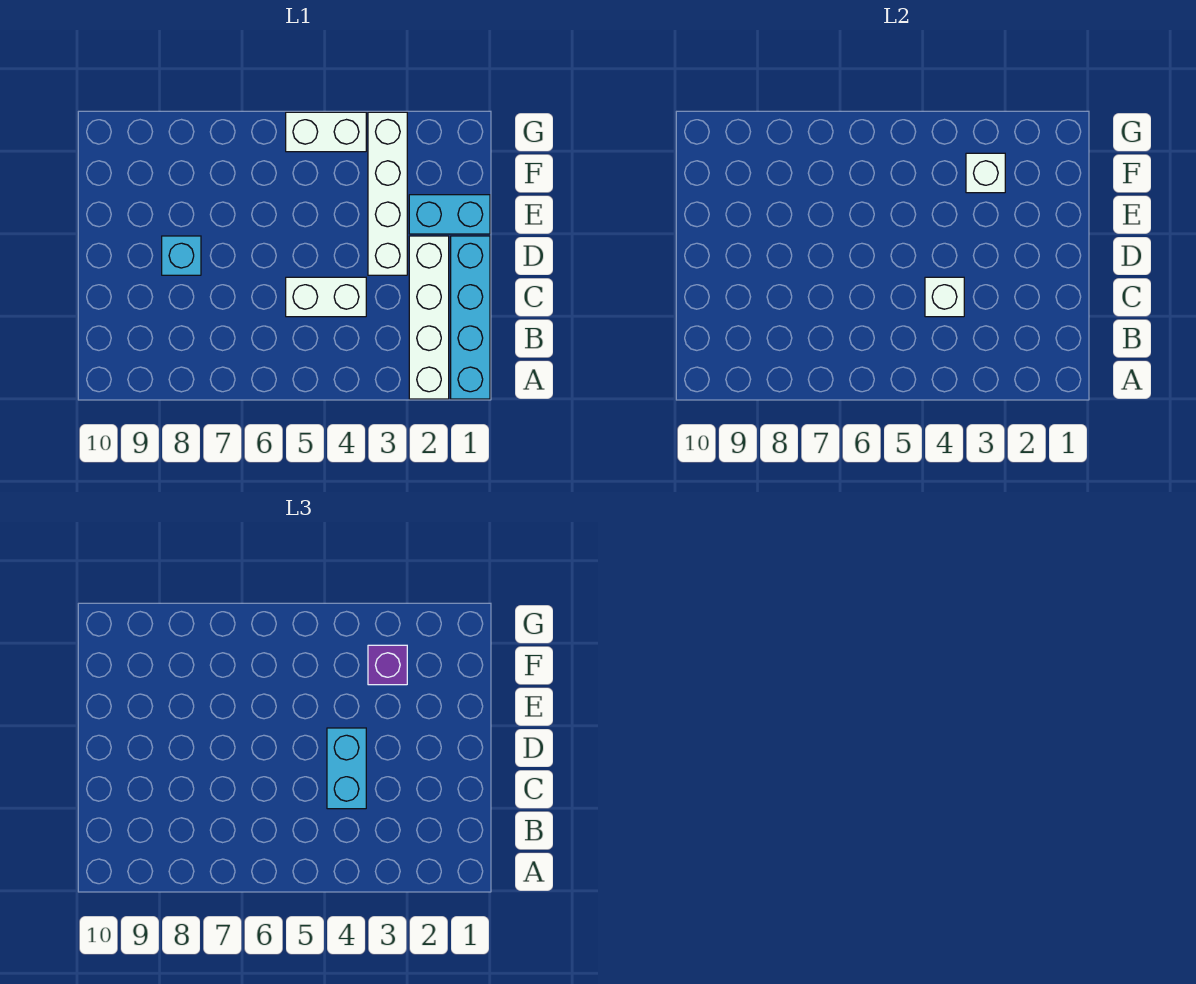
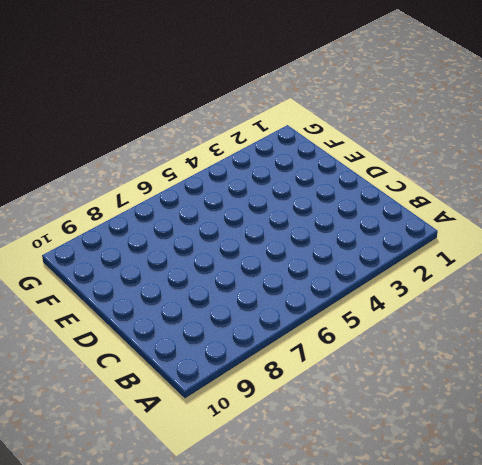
none -> cyan brick A1:D1 level 1
none -> white brick A2:D2 level 1

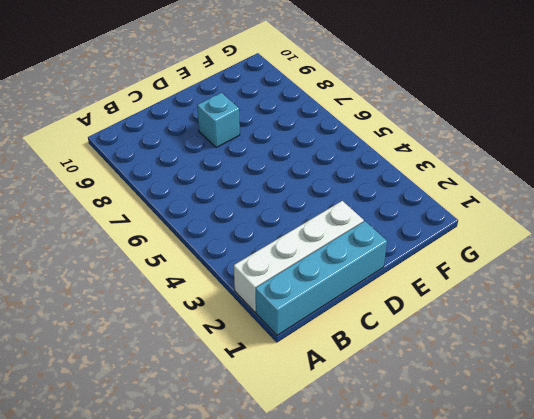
none -> white brick C4:C5 level 1
none -> white brick D3:G3 level 1

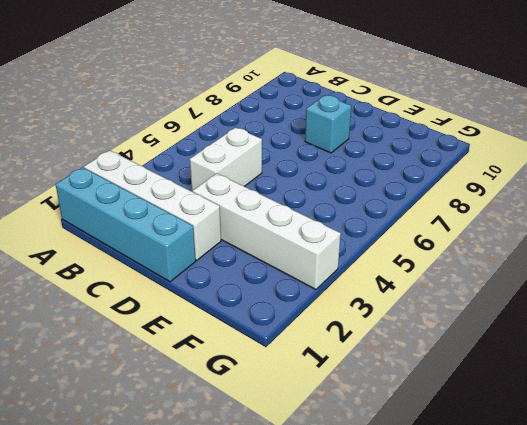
none -> cyan brick E1:E2 level 1
none -> white brick G4:G5 level 1

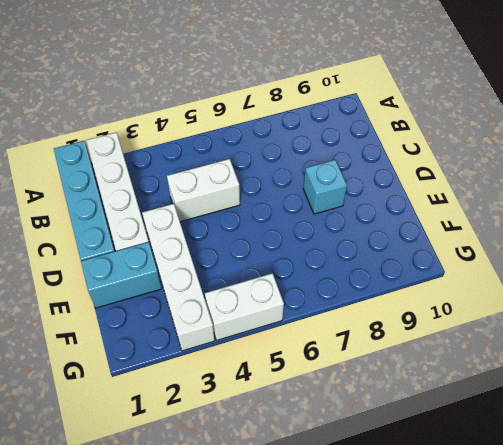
none -> white brick C4 level 2
none -> white brick F3 level 2

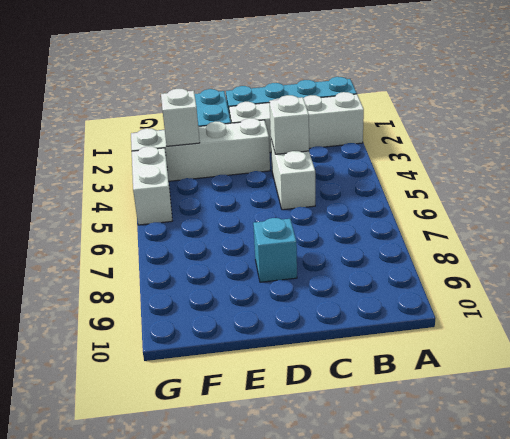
none -> cyan brick C4:D4 level 3
none -> purple brick F3 level 3

